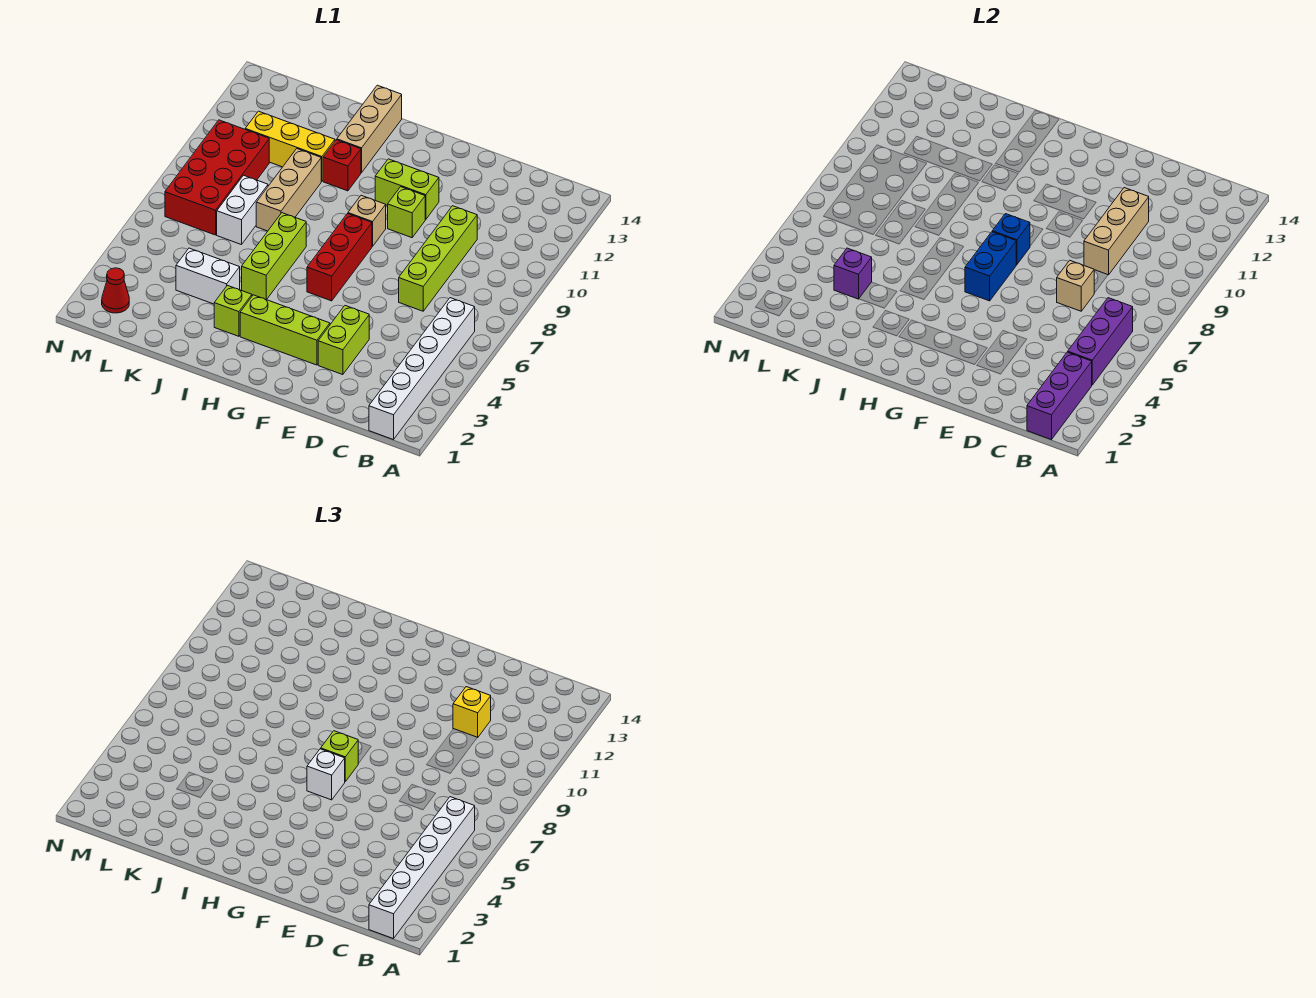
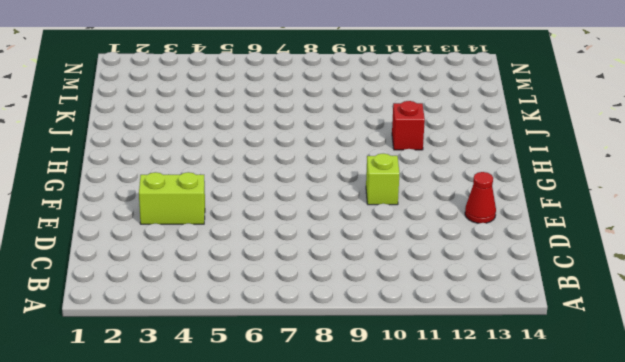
red cone E13 level 1 -> red cone M2 level 1
none -> white brick B1:B6 level 1
none -> lime brick D7:D10 level 1
none -> lime brick F3:H3 level 1

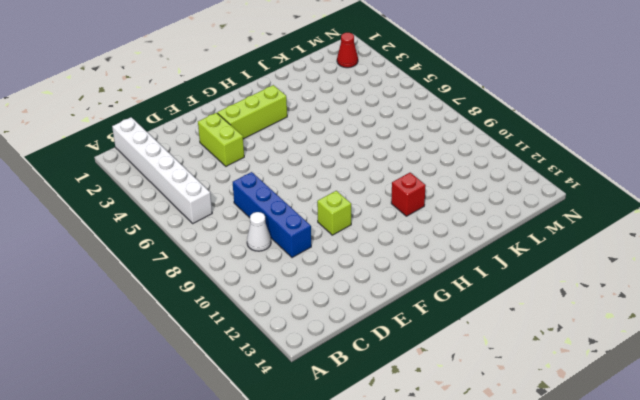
white cone C9 level 1 -> none
blue brick D7:D10 level 1 -> lime brick D7:D10 level 1
none -> lime brick F11:G11 level 1
none -> red brick G6:G8 level 1
none -> tan brick G9 level 1

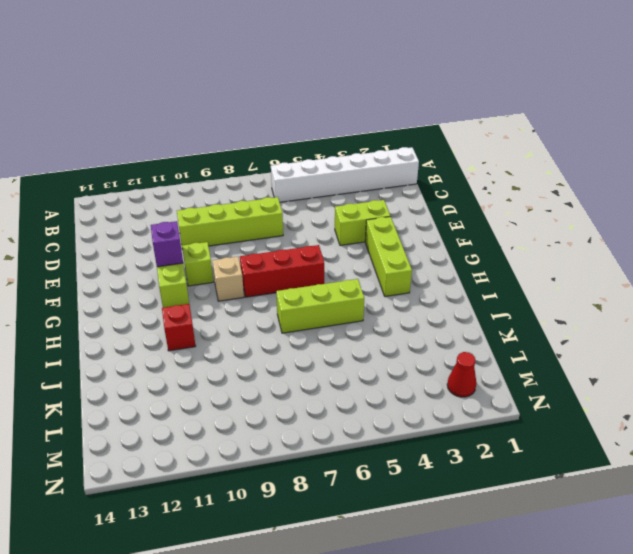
purple brick F11 level 2 -> purple brick K4 level 2
none -> lime brick I3 level 1
none -> tan brick I12:I14 level 1
none -> white brick J4:K4 level 1

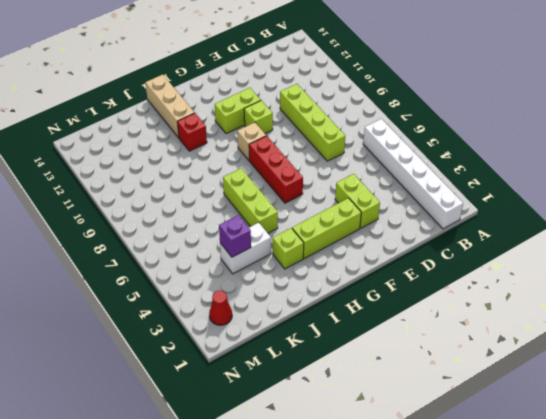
none -> tan brick J8:J10 level 1
none -> yellow brick J11:L11 level 1
none -> white brick K7:K8 level 1

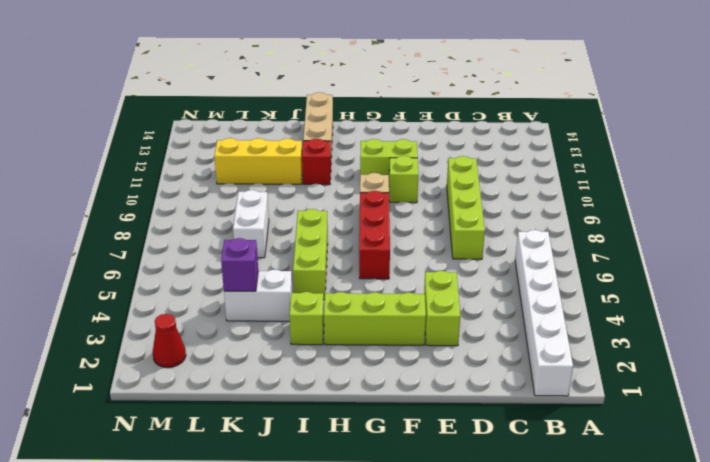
none -> tan brick J8:J10 level 1
none -> red brick L7:M10 level 1
none -> purple brick B1:B3 level 2

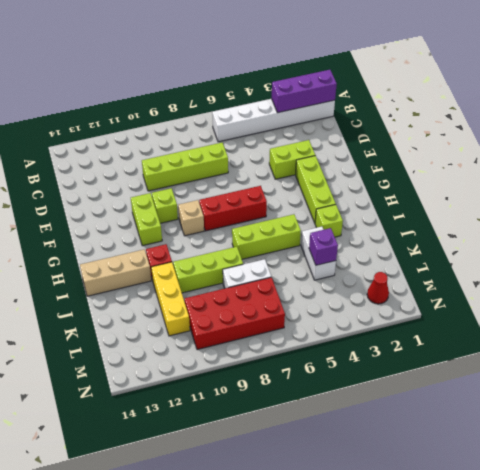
lime brick J8:J10 level 1 -> tan brick J8:J10 level 1
none -> purple brick B4:B6 level 2
none -> tan brick D7 level 2
none -> tan brick D9:D11 level 2

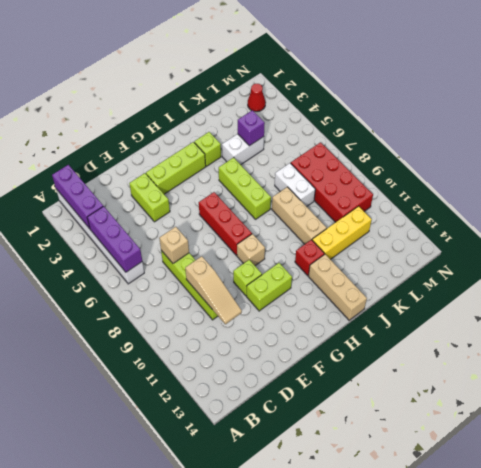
tan slope D9:D11 level 2 top 9 -> tan brick D9:D11 level 2
none -> blue brick G6:G7 level 2
none -> blue brick G8 level 2
none -> white brick B1:B6 level 3

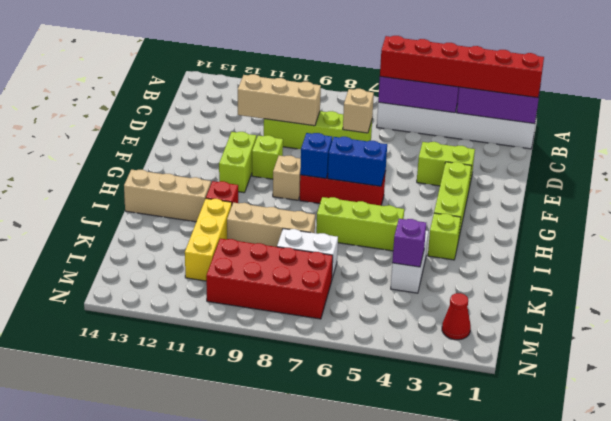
red brick B1:B6 level 3 -> white brick B1:B6 level 3
none -> yellow brick D11 level 3
none -> white brick G6 level 3
none -> lime brick G7 level 3

